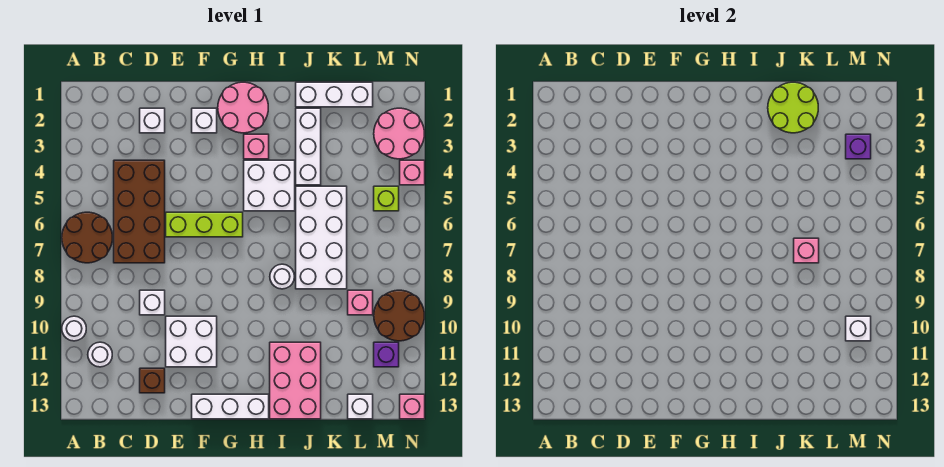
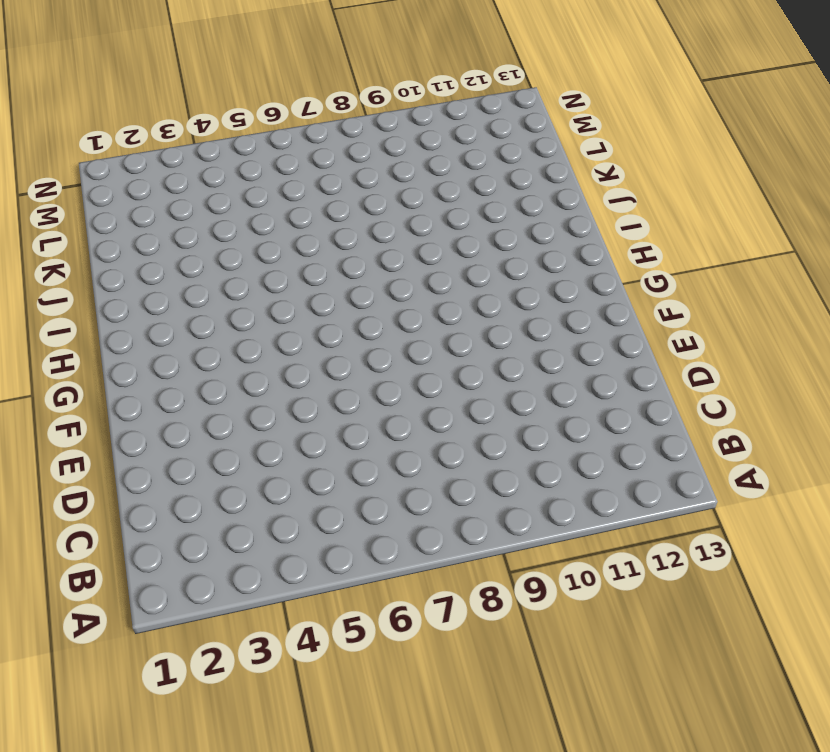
none -> brown round brick A6:B7 level 1
none -> white round brick A10 level 1
none -> white round brick B11 level 1
none -> brown brick C4:D7 level 1

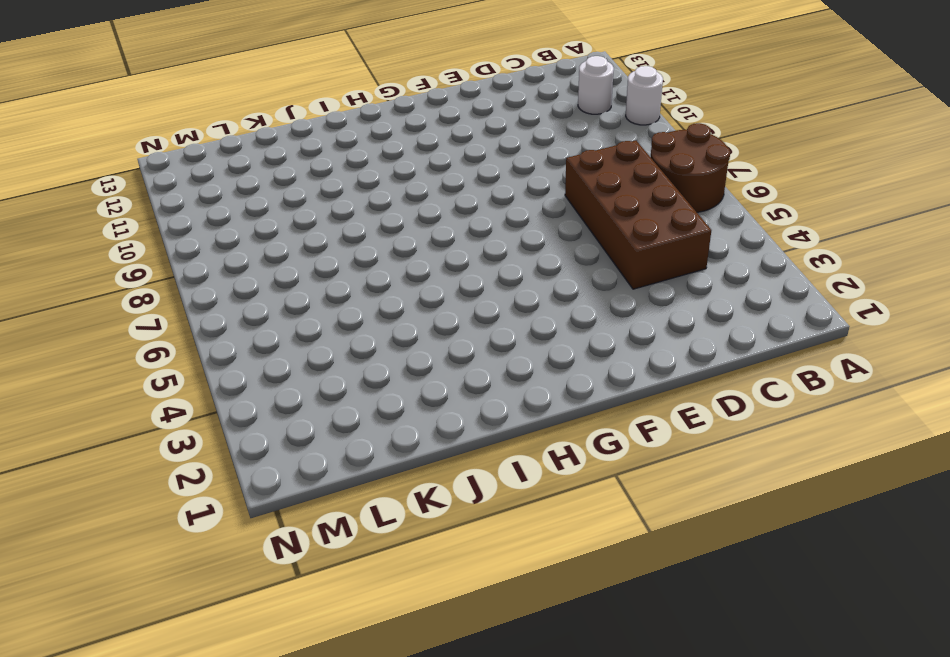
none -> white brick D2 level 1
none -> white brick D9 level 1
none -> brown brick D12 level 1
none -> lime brick E6:G6 level 1

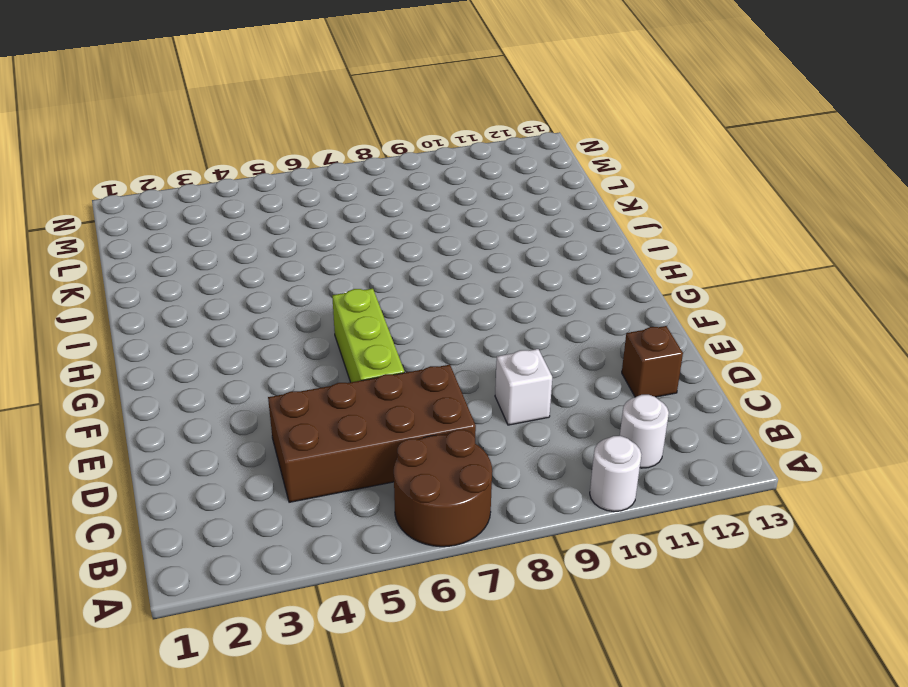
none -> white brick D2 level 1
none -> white brick E10:F11 level 1
none -> white brick F2 level 1
none -> white brick F13:H13 level 1

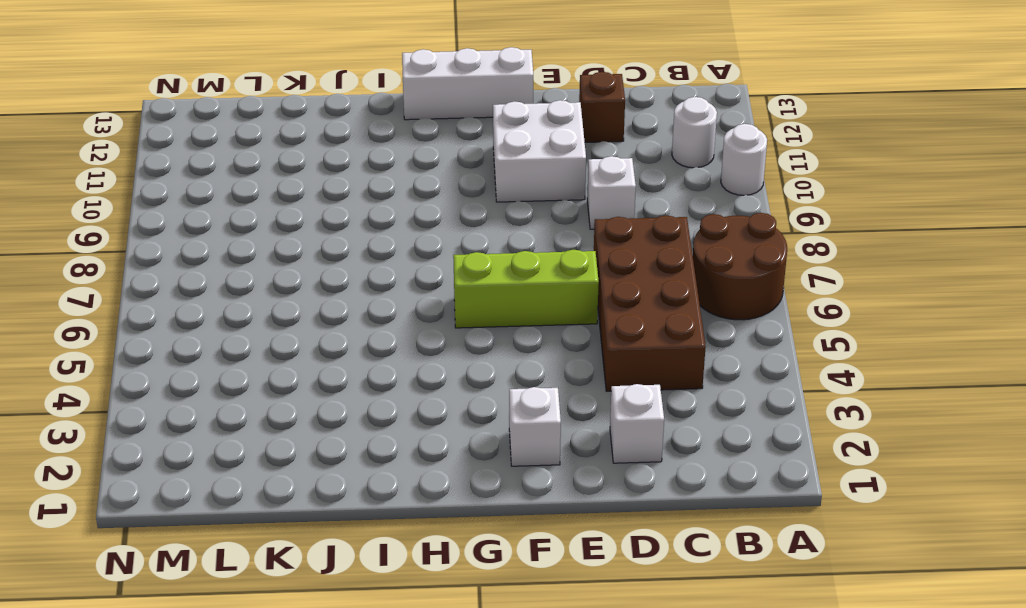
none -> pink round brick G1:H2 level 1
none -> pink brick H3 level 1
none -> white brick H4:I5 level 1
none -> white round brick I8 level 1

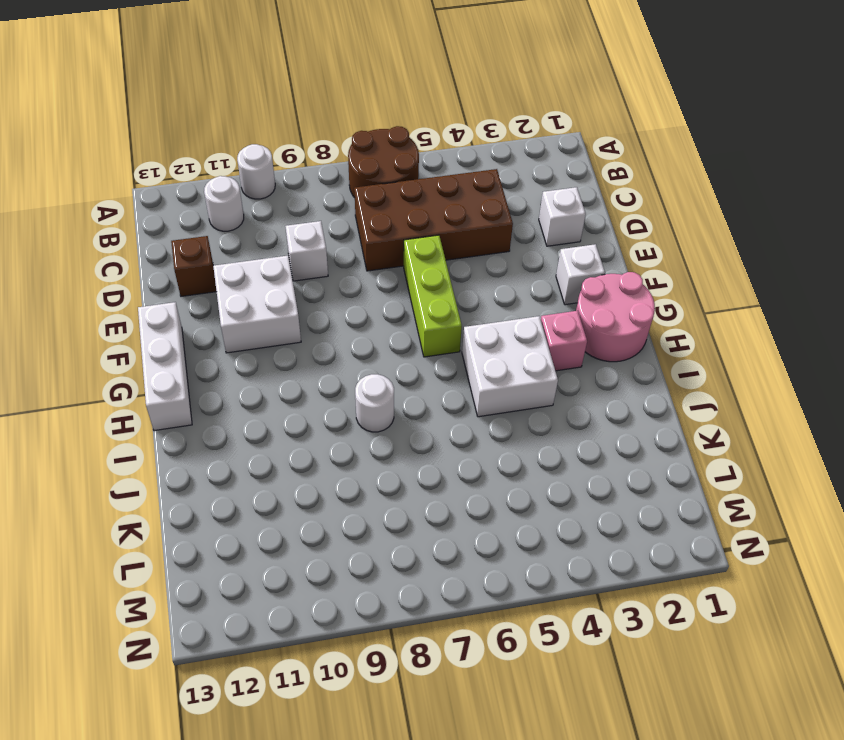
none -> pink brick I11:J13 level 1
none -> white brick J1:L1 level 1
none -> white brick J2:J4 level 1
none -> white brick J5:K8 level 1

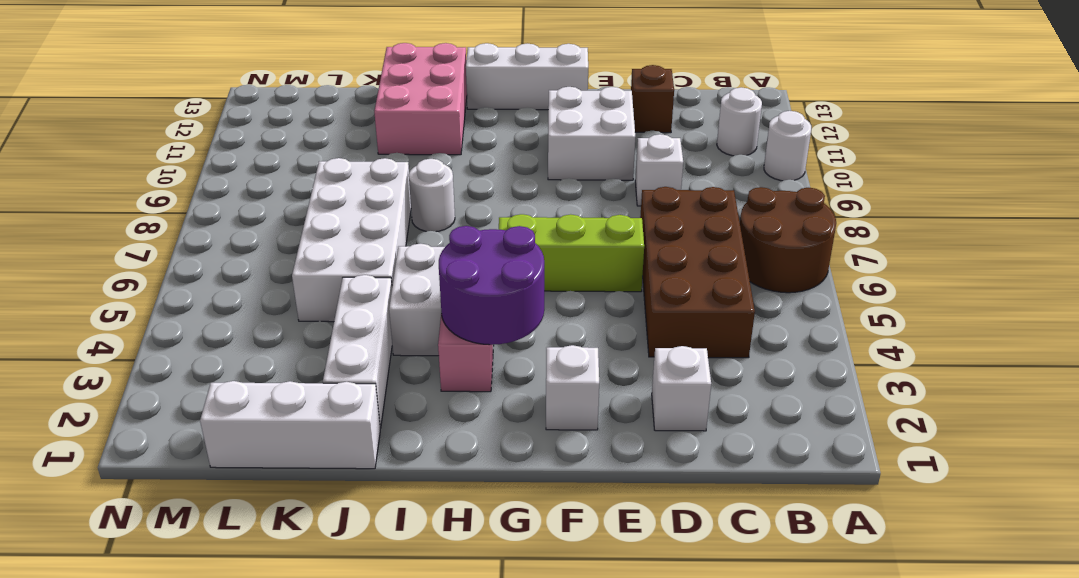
purple round brick G3:H4 level 2 -> none
none -> pink round brick G1:H2 level 1
none -> pink brick L9 level 1
none -> white brick L13 level 1
none -> pink round brick M2:N3 level 1

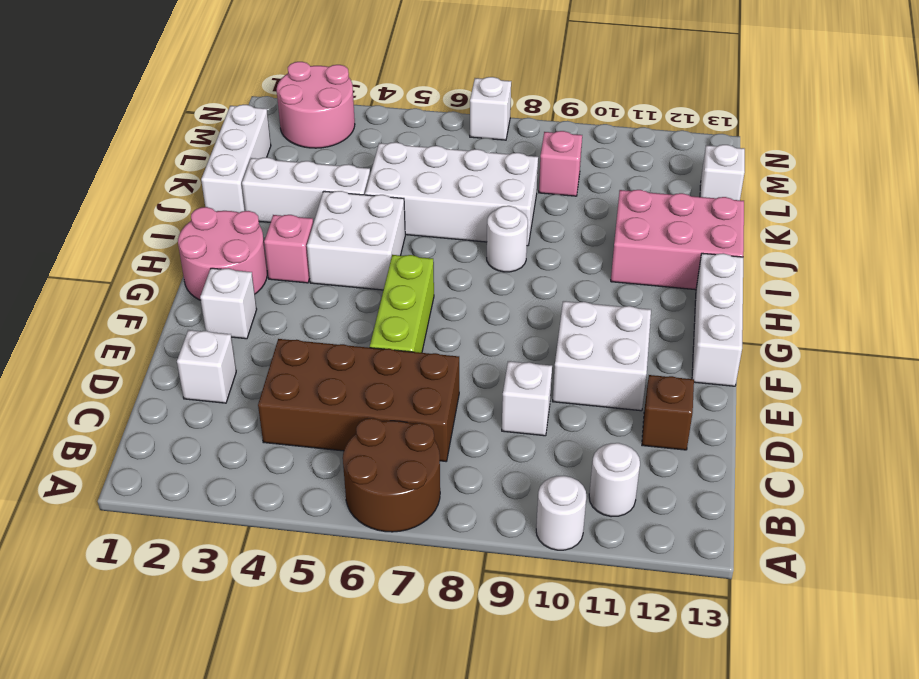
white brick N7 level 1 -> white brick M10 level 2
none -> lime brick M5 level 1
none -> brown round brick M9:N10 level 1
none -> purple brick M11 level 1
none -> pink brick N4 level 1

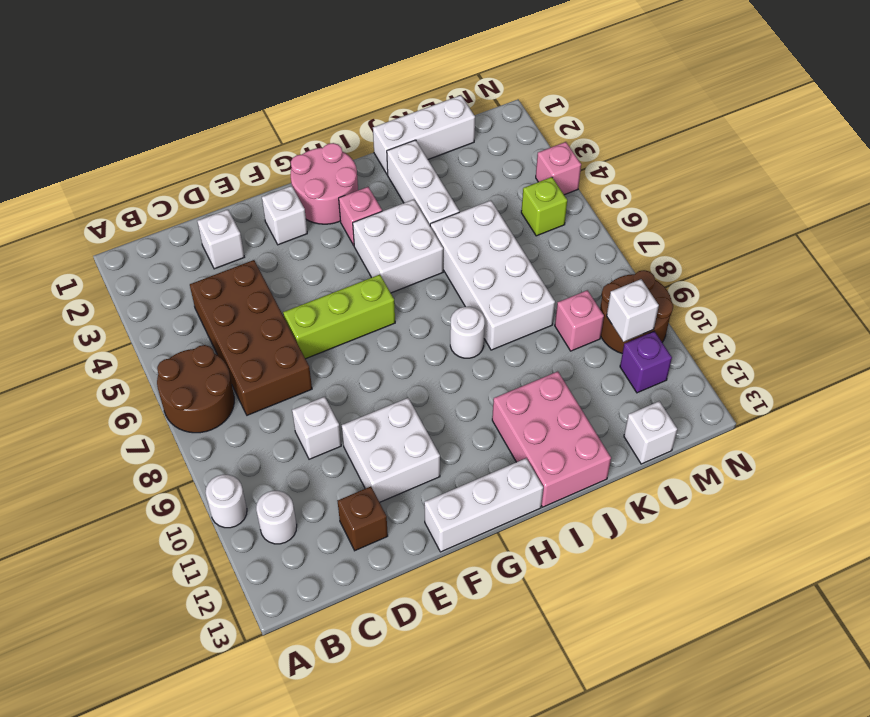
none -> pink round brick M2:N3 level 1
none -> pink brick N13 level 1
none -> lime round brick J1:K2 level 2
none -> pink brick K7 level 2

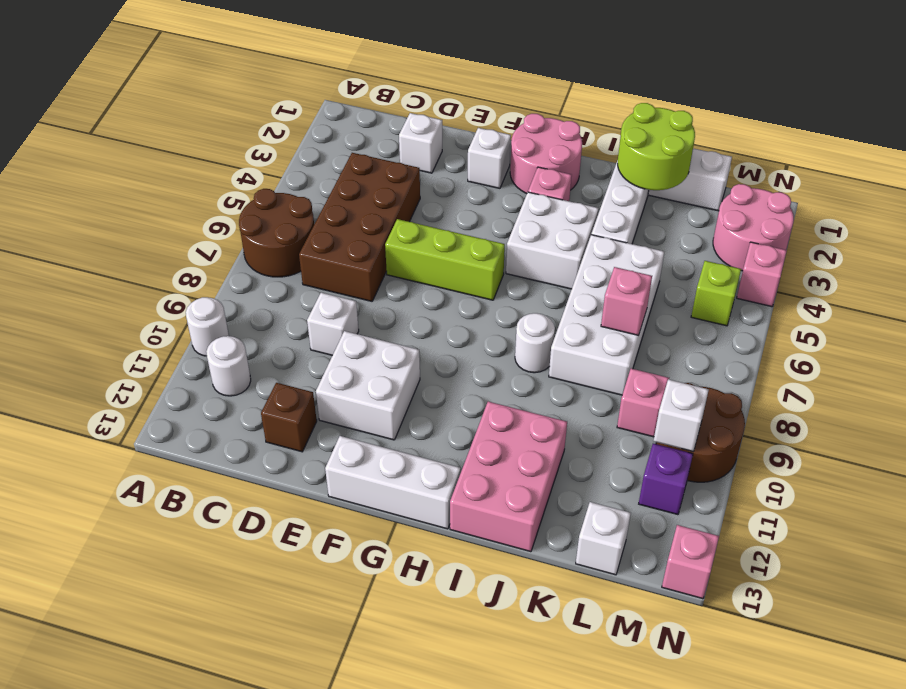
none -> purple brick M3 level 2

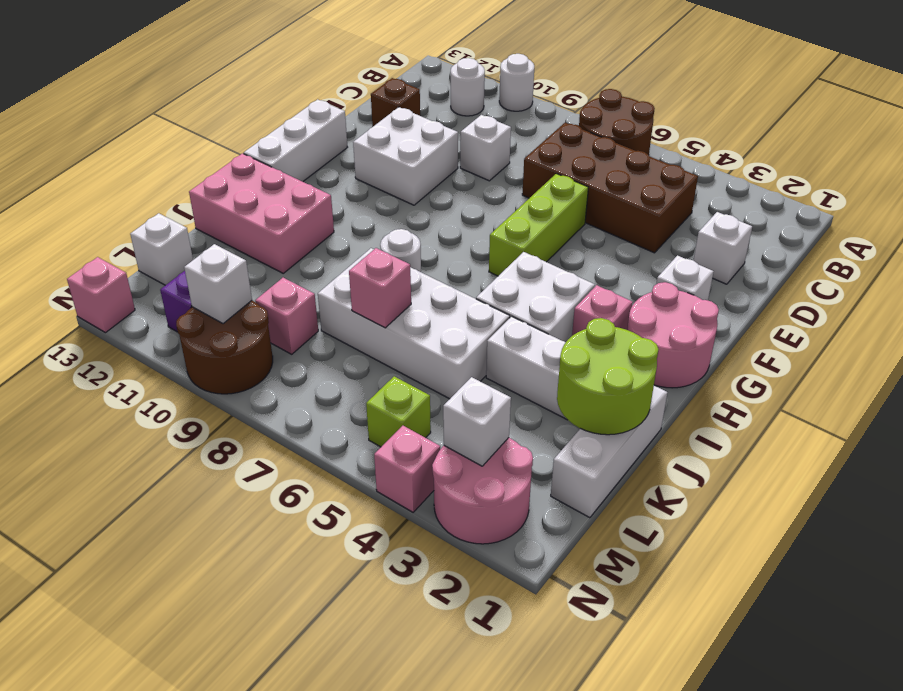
white brick M3 level 2 -> purple brick M3 level 2

